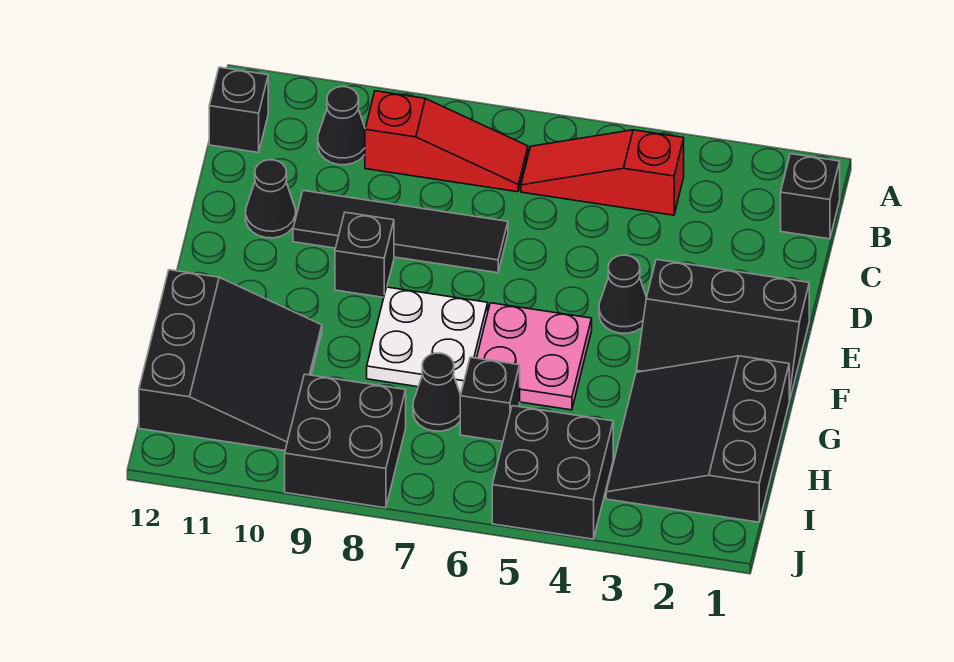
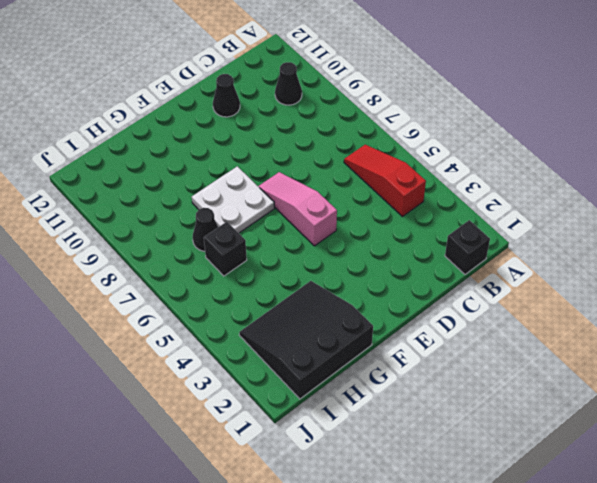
pink slope E5:E7 level 1 top 5 -> none
none -> red slope B7:B9 level 1 top 9
none -> black brick B12 level 1
none -> black tile D7:D10 level 1

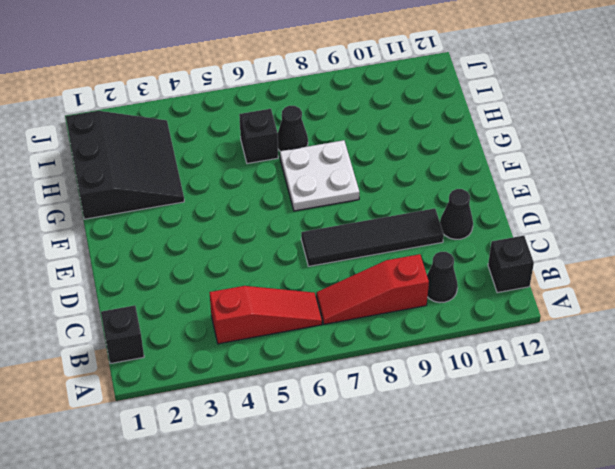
none -> black slope E1:F3 level 1 top E
none -> black cone E4 level 1
none -> black brick E9 level 1

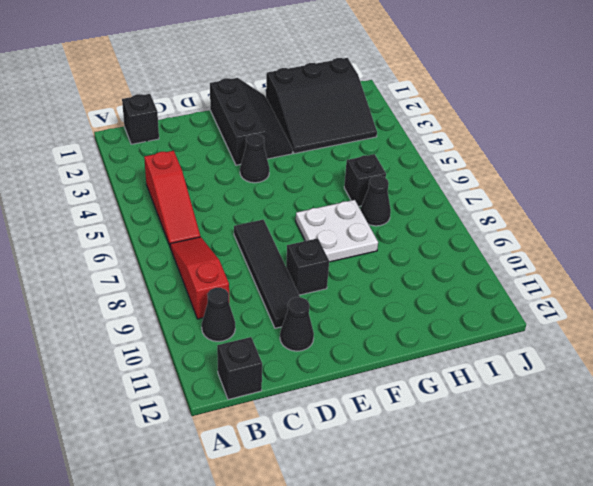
none -> pink plate F5:G6 level 1
none -> black slope G10:I12 level 1 top 12
none -> black brick I4:J5 level 1

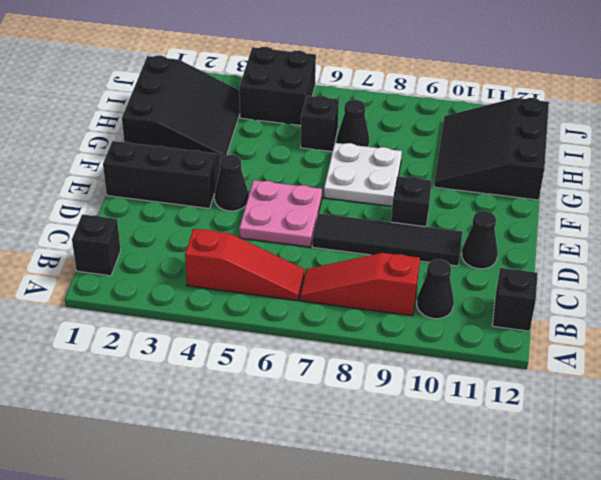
pink plate D5:E6 level 1 -> pink plate F5:G6 level 1
none -> black brick I8:J9 level 1

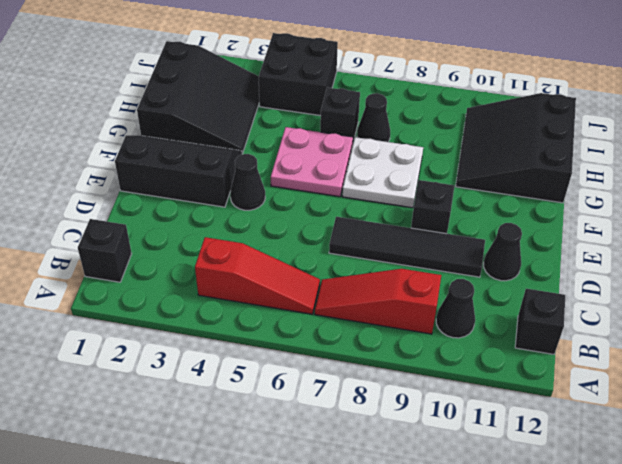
none -> black brick I8:J9 level 1

